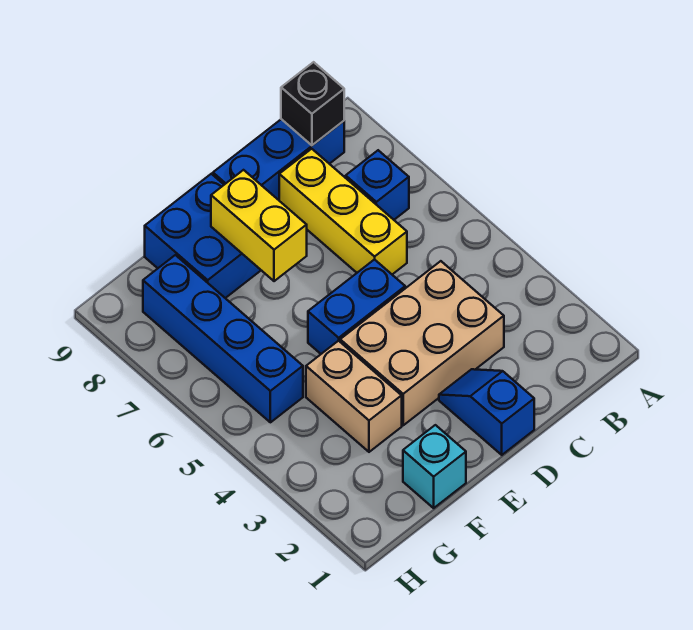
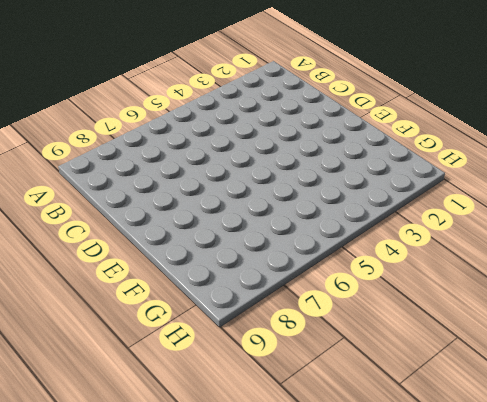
none -> blue brick B7 level 1
none -> blue brick B9:D9 level 1
none -> tan brick C3:E4 level 1

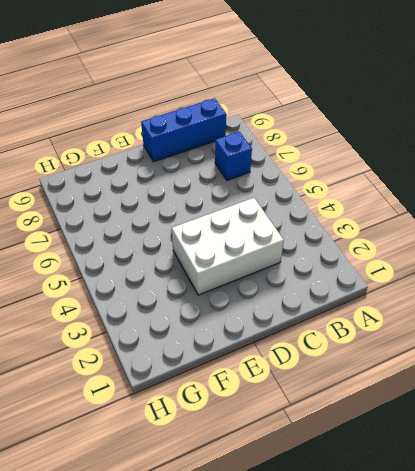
white brick C3:E4 level 1 -> tan brick C3:E4 level 1
none -> yellow brick C6:C8 level 1
none -> blue slope D1:D2 level 1 top 1
none -> blue brick D5:E5 level 1

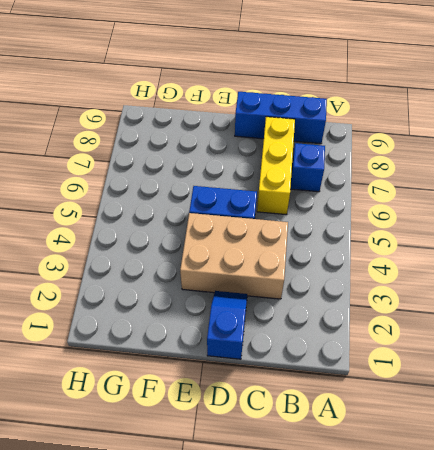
none -> blue brick E8:F9 level 1
none -> cyan brick F1 level 1
none -> tan brick F3:F4 level 1

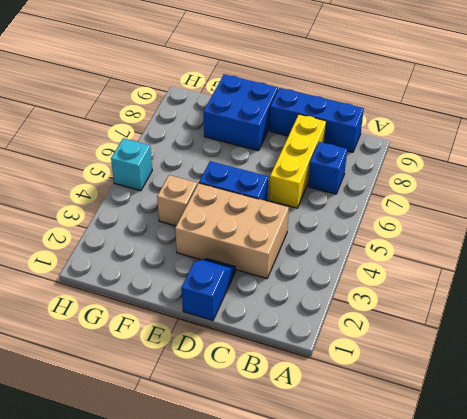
tan brick F4 level 1 -> tan brick F3:F4 level 1
cyan brick H5 level 1 -> cyan brick F1 level 1
none -> blue brick G5:G8 level 1
none -> black brick B9 level 2
none -> yellow brick E7:E8 level 2

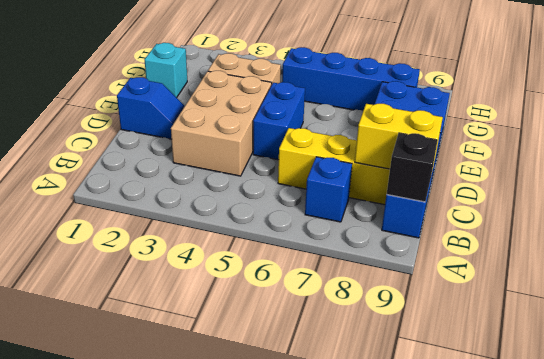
yellow brick C8:C9 level 2 -> yellow brick E7:E8 level 2

